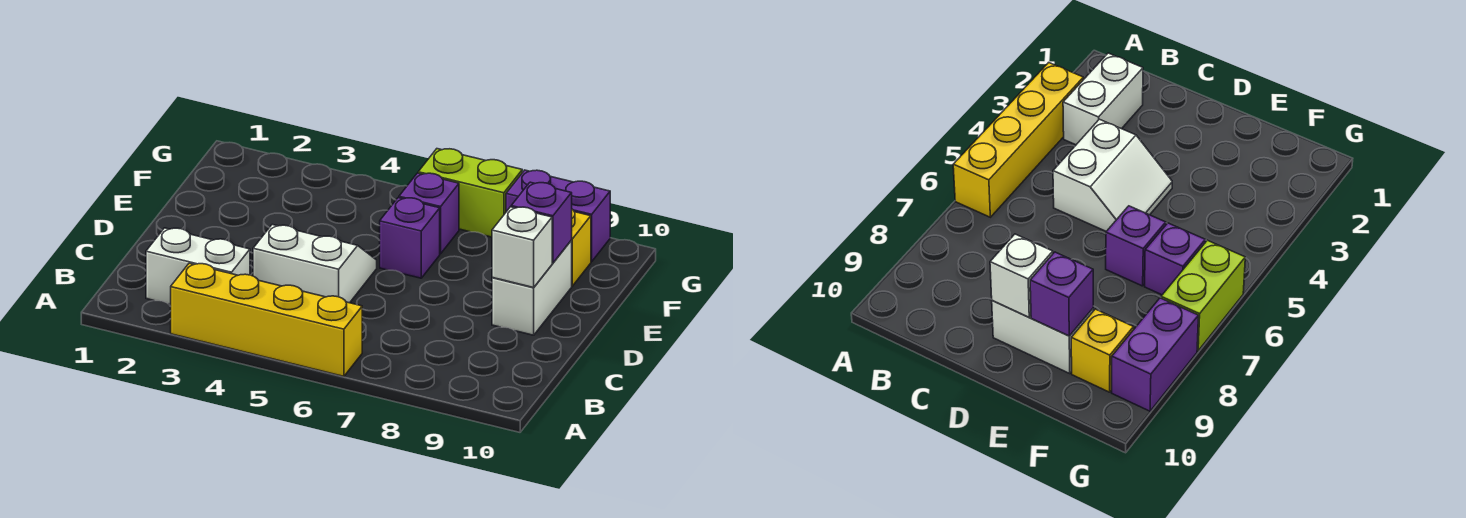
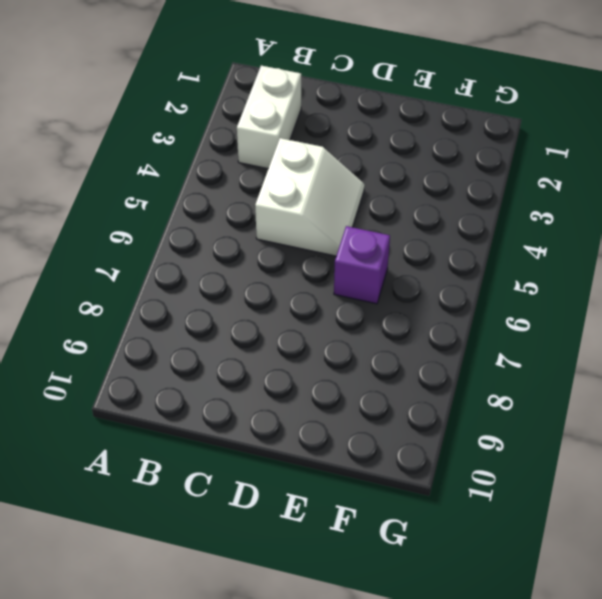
none -> yellow brick A3:A6 level 1
none -> white brick D9:E9 level 1

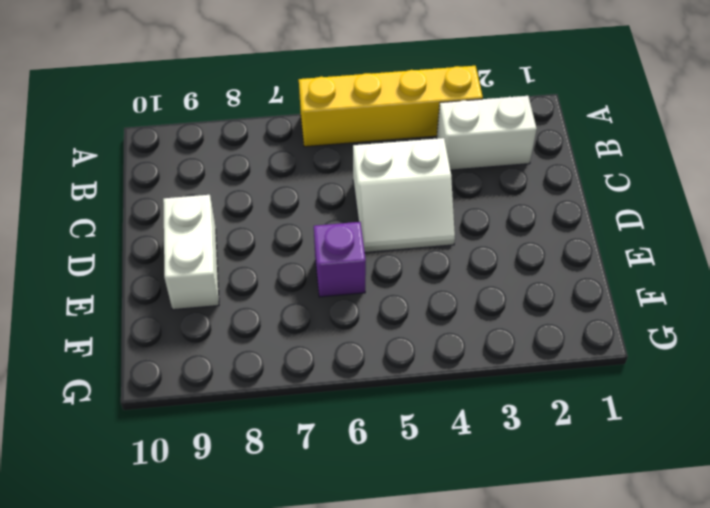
none -> purple brick F6 level 1
none -> yellow brick F9 level 1

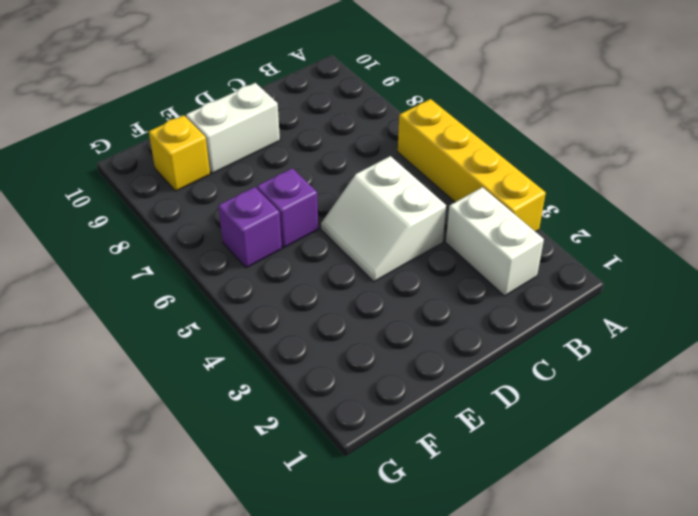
none -> lime brick G6:G7 level 1
none -> purple brick G8:G9 level 1

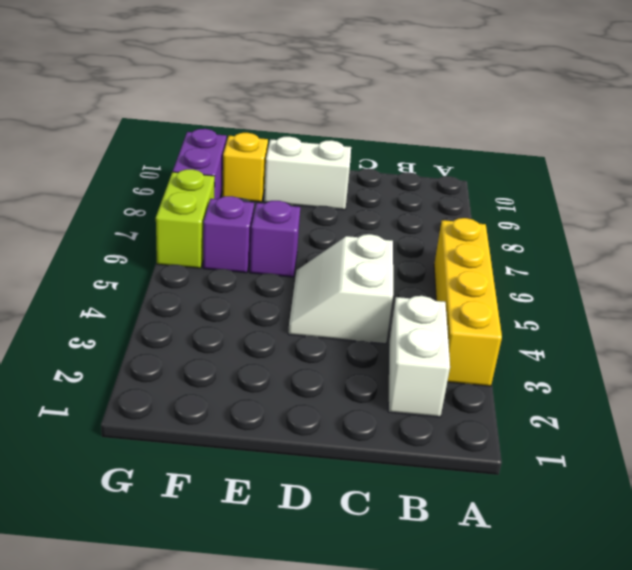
none -> white brick D9 level 2
none -> purple brick E9 level 2

